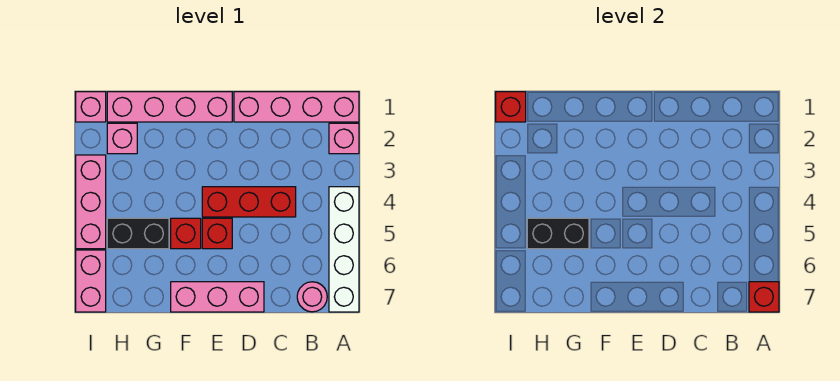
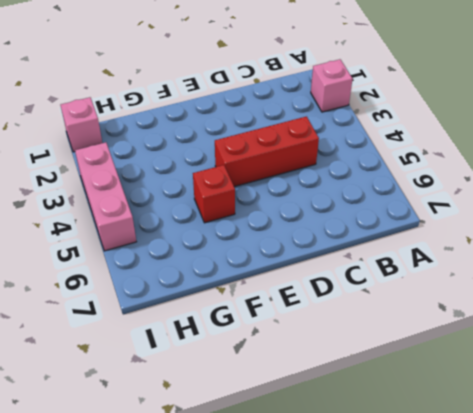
none -> pink brick A1:D1 level 1
none -> white brick A4:A7 level 1
none -> pink round brick B7 level 1

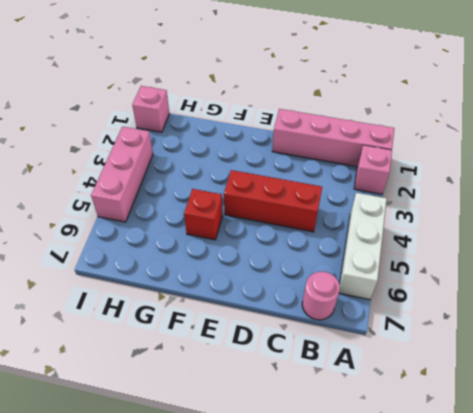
white brick A4:A6 level 1 -> white brick A4:A7 level 1
none -> pink brick D7:F7 level 1
none -> pink brick E1:H1 level 1
none -> red brick E5 level 1

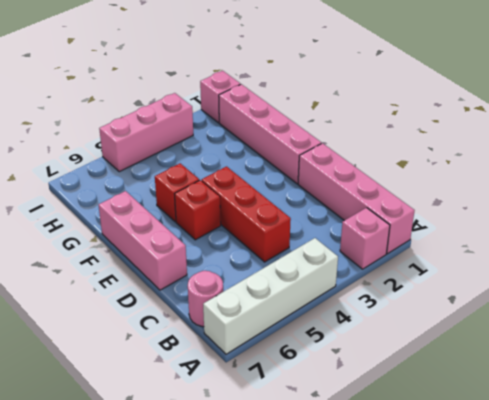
none -> black brick G5:H5 level 1
none -> pink brick H2 level 1
none -> pink brick I6:I7 level 1

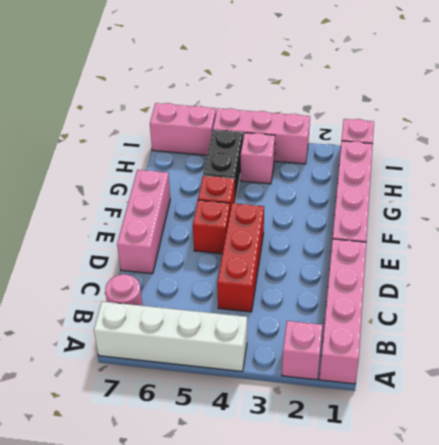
pink brick H4 level 1 -> pink brick H2 level 1
none -> red brick A7 level 2
none -> black brick G5:H5 level 2
none -> red brick I1 level 2

